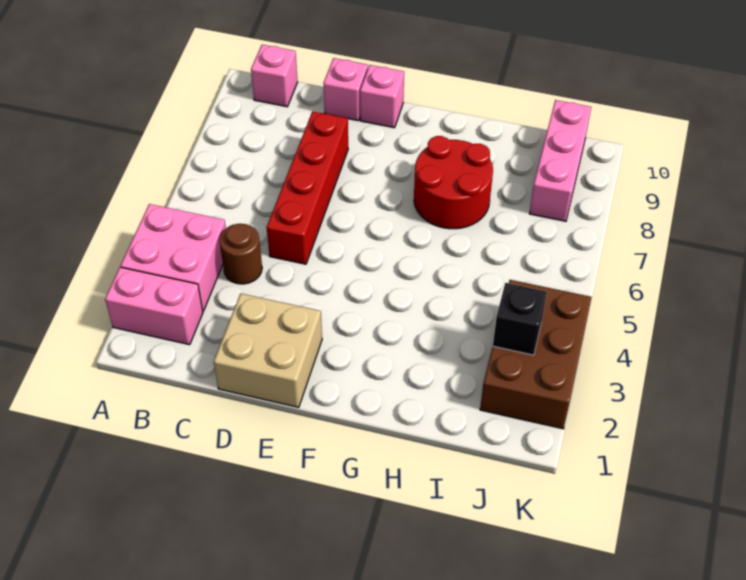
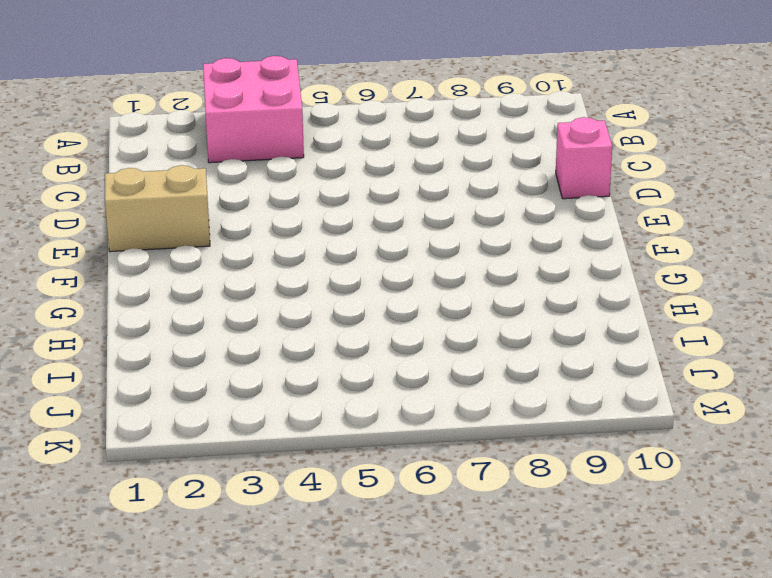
tan brick E1:E2 level 1 -> tan brick D1:E2 level 1
none -> pink brick A2:B2 level 1
none -> pink brick B10 level 1
none -> brown round brick C4 level 1

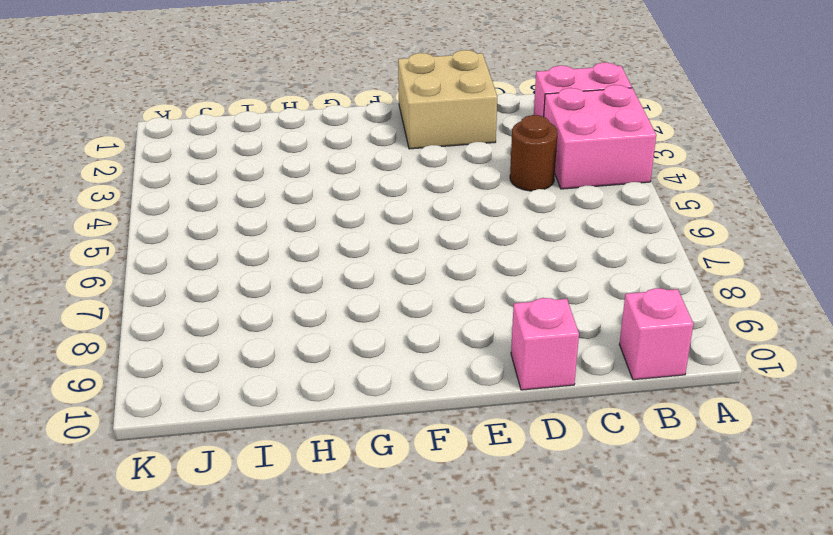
none -> red brick D5:D8 level 1
none -> pink brick E10 level 1
none -> red round brick G7:H8 level 1

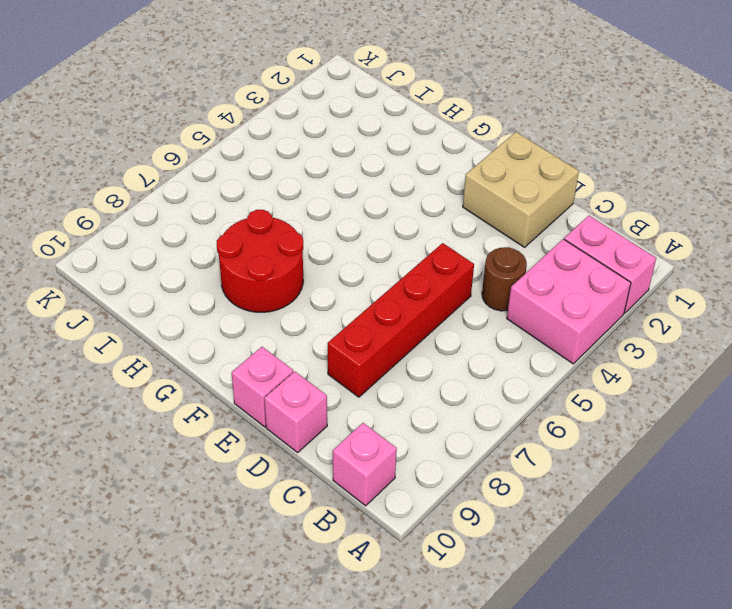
none -> brown brick J2:K4 level 1
none -> pink brick J8:J10 level 1
none -> black brick J3 level 2

